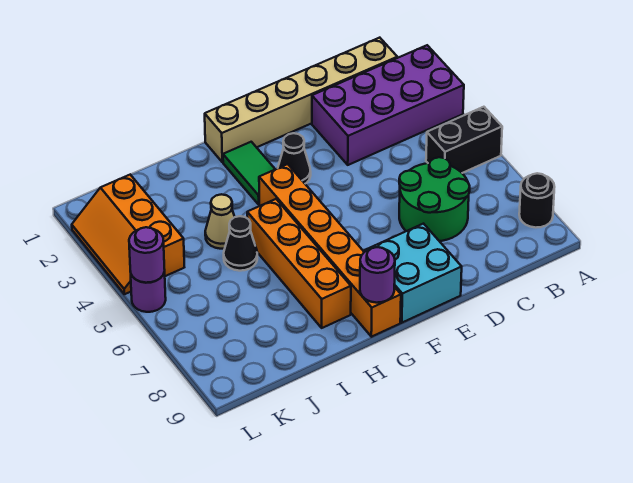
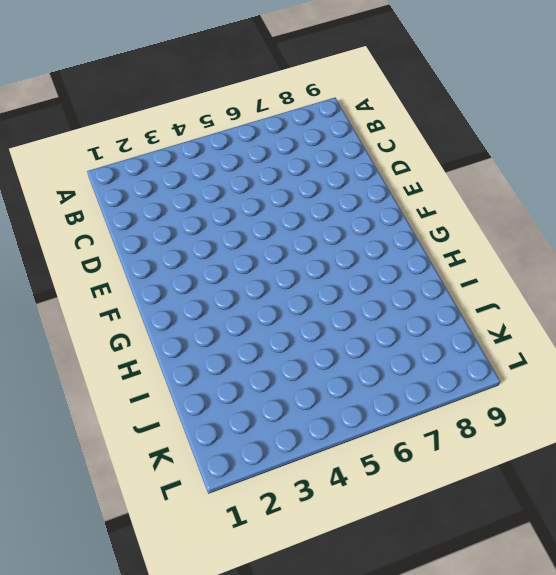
none -> purple brick A2:D3 level 1
none -> black brick A5:B5 level 1
none -> black round brick A8 level 1

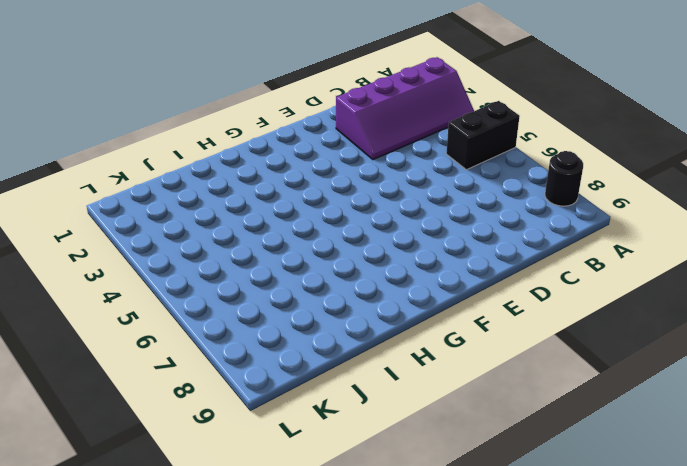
purple slope A2:D3 level 1 top 2 -> purple brick A2:D3 level 1
none -> tan brick B1:G1 level 1
none -> green round brick C6:D7 level 1
none -> cyan brick E8:F9 level 1

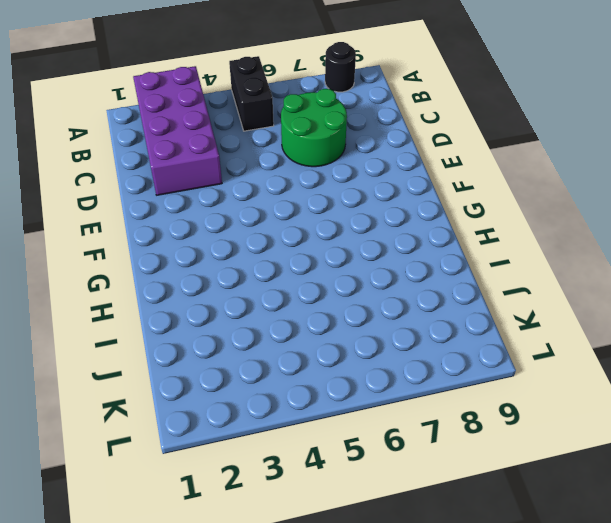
none -> tan brick B1:G1 level 1
none -> cyan brick E8:F9 level 1
none -> black cone F3 level 1

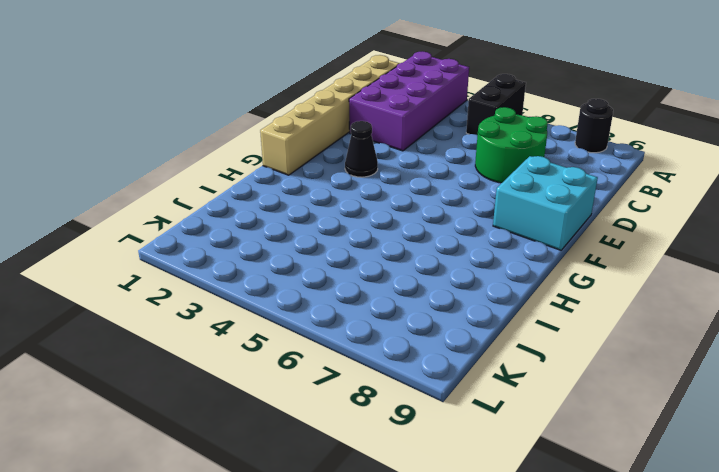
none -> green tile G2:G3 level 1
none -> orange brick G4:G9 level 1
none -> orange brick H5:H8 level 1

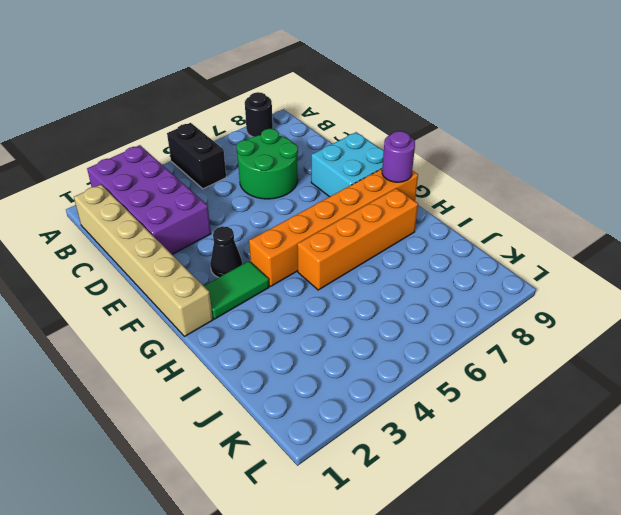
none -> tan cone I4 level 1
none -> black cone I5 level 1
none -> orange slope K2:L4 level 1 top K

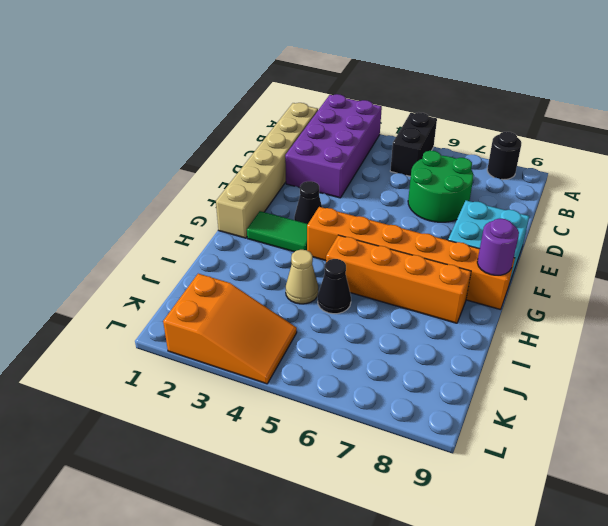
orange slope K2:L4 level 1 top 2 -> orange slope K2:L4 level 1 top K
none -> purple round brick L5 level 1
none -> purple round brick L5 level 2

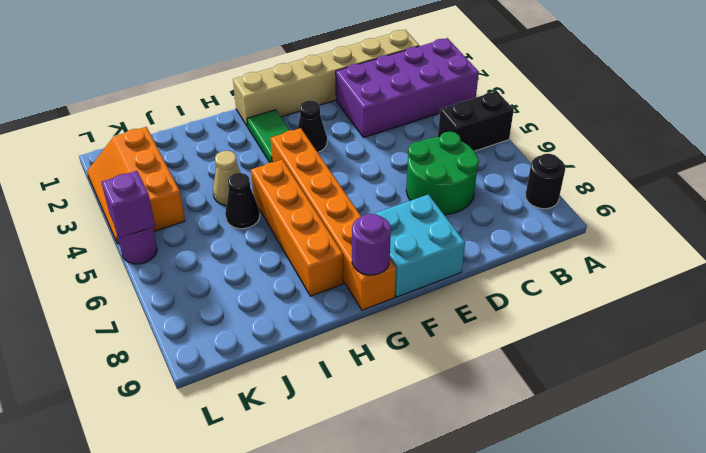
purple brick L5 level 2 -> purple round brick L5 level 2

